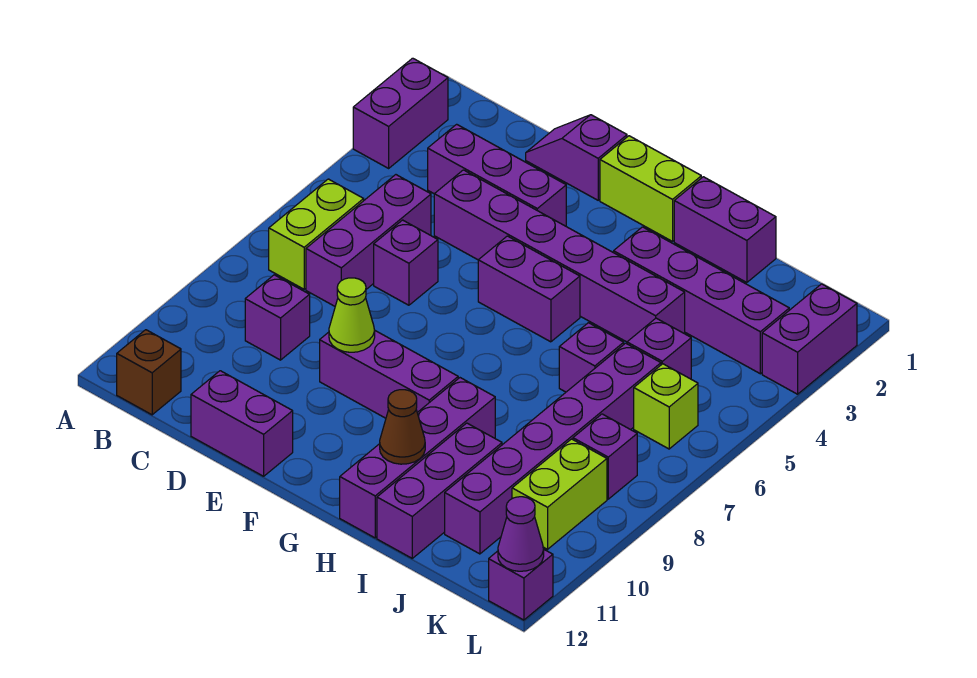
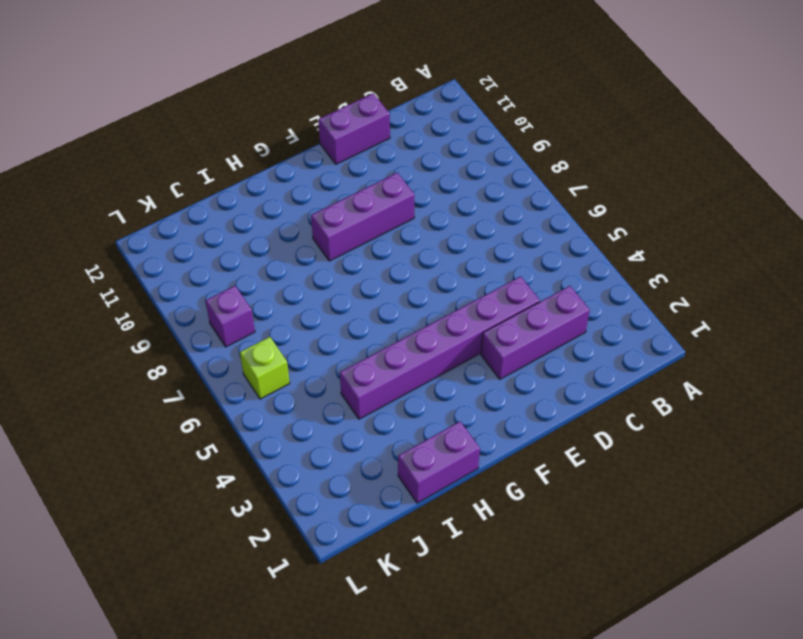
none -> purple brick A2:A3 level 1
none -> lime brick B6:B7 level 1
none -> brown brick B12 level 1

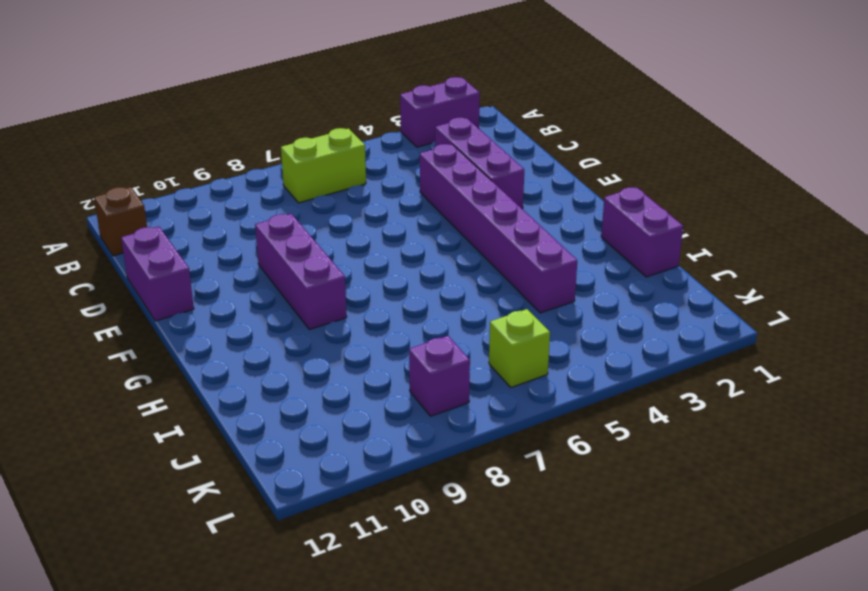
none -> purple brick C5:C7 level 1
none -> purple brick C9 level 1
none -> purple slope D1:E1 level 1 top E

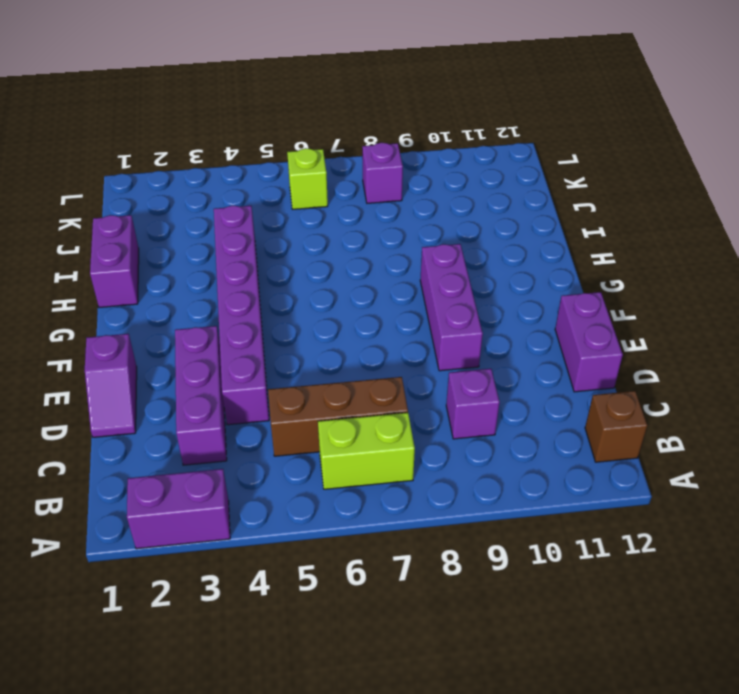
brown brick C5:C7 level 1 -> purple brick C5:C7 level 1
none -> purple brick D6 level 1
none -> lime brick F1:G1 level 1
none -> purple brick F5:G5 level 1

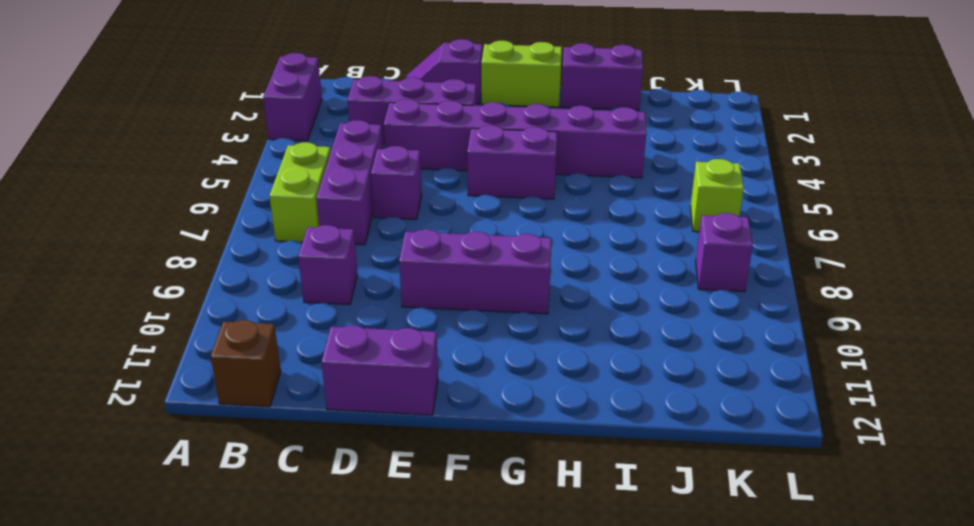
none -> purple brick H3:K3 level 1
none -> purple brick H9:H12 level 1
none -> purple brick I6 level 1

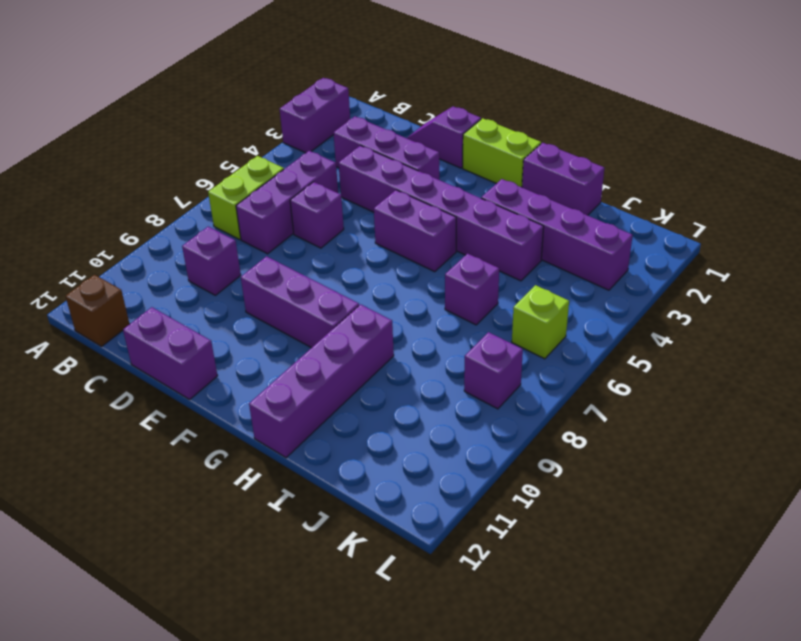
none -> purple brick I10:I12 level 1
none -> purple brick J5 level 1
none -> purple brick J6:J11 level 1

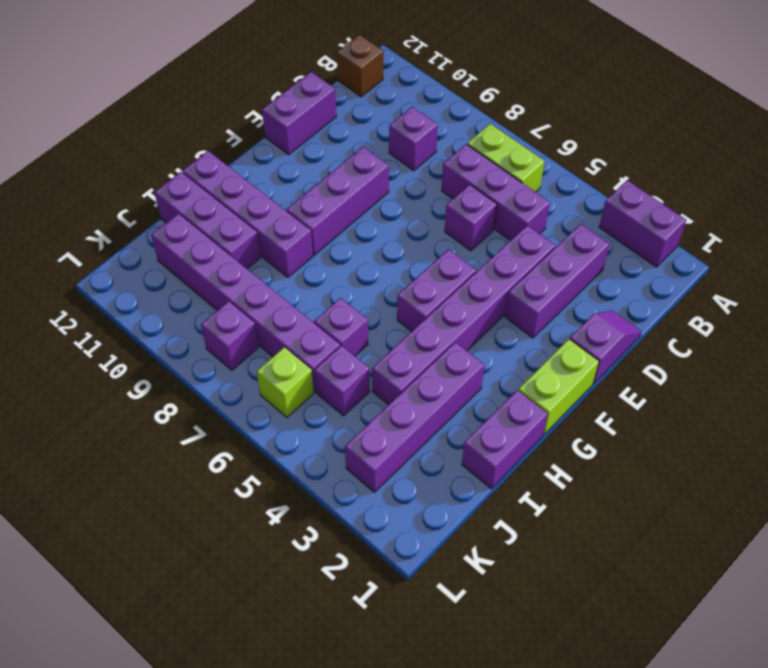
none -> lime brick K9:K10 level 1
none -> purple brick L2:L3 level 1
none -> purple brick L12 level 1

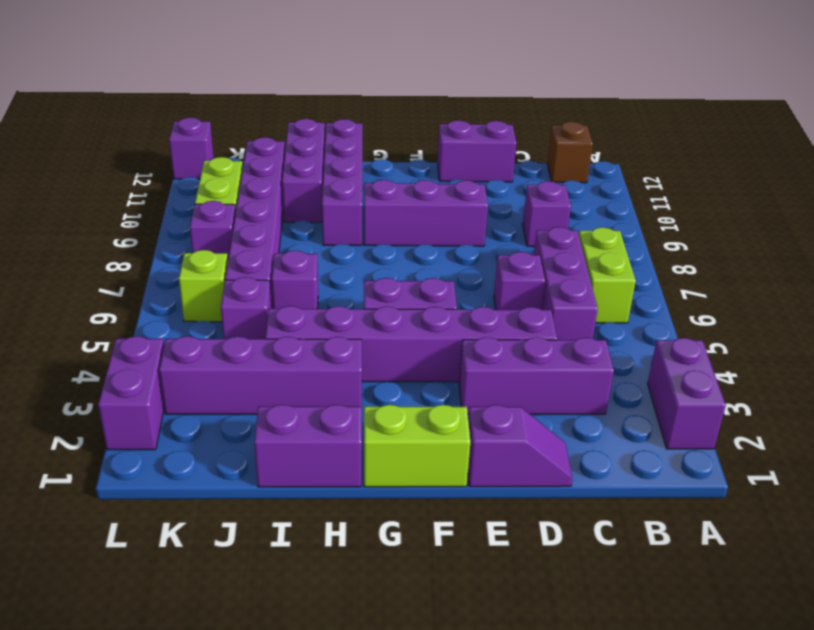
none -> lime cone E9 level 2
none -> brown cone H11 level 2
none -> purple cone L12 level 2

